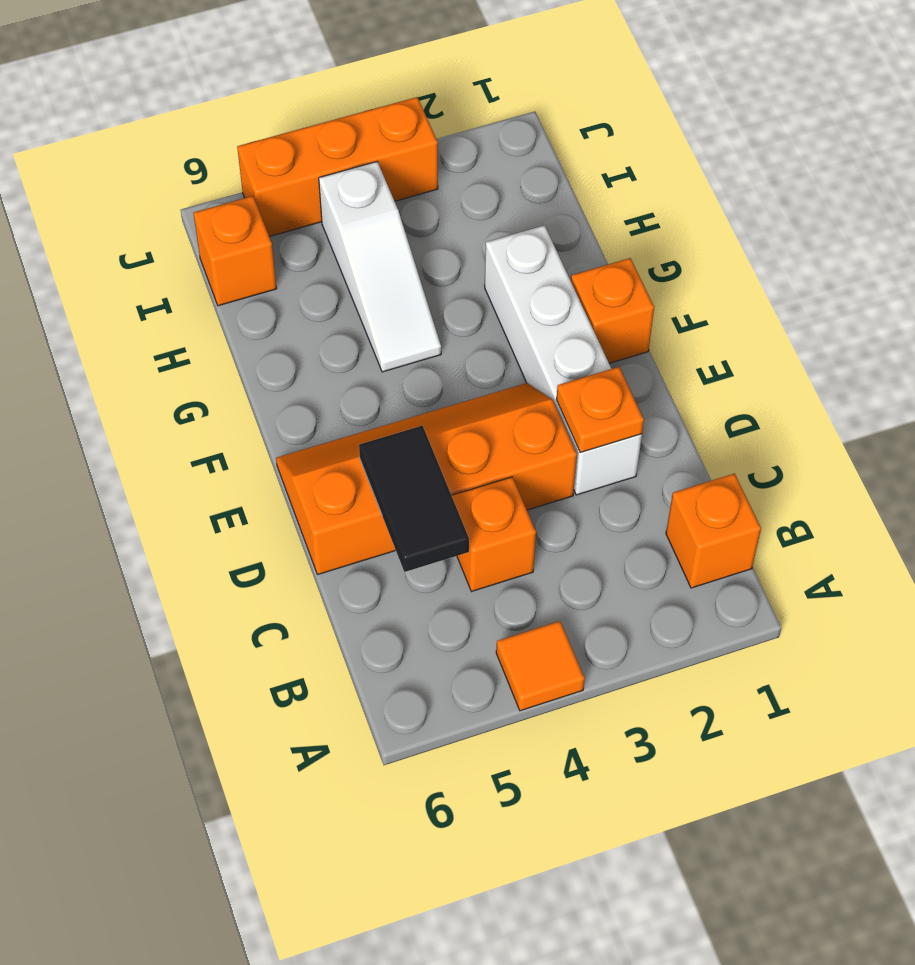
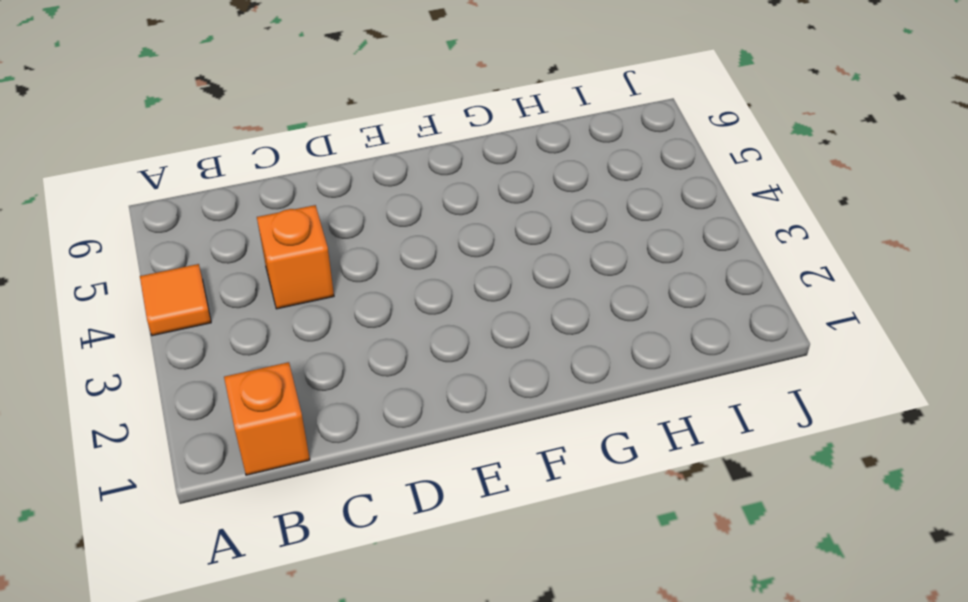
none -> white brick D2:G2 level 1
none -> orange slope D3:E6 level 1 top D

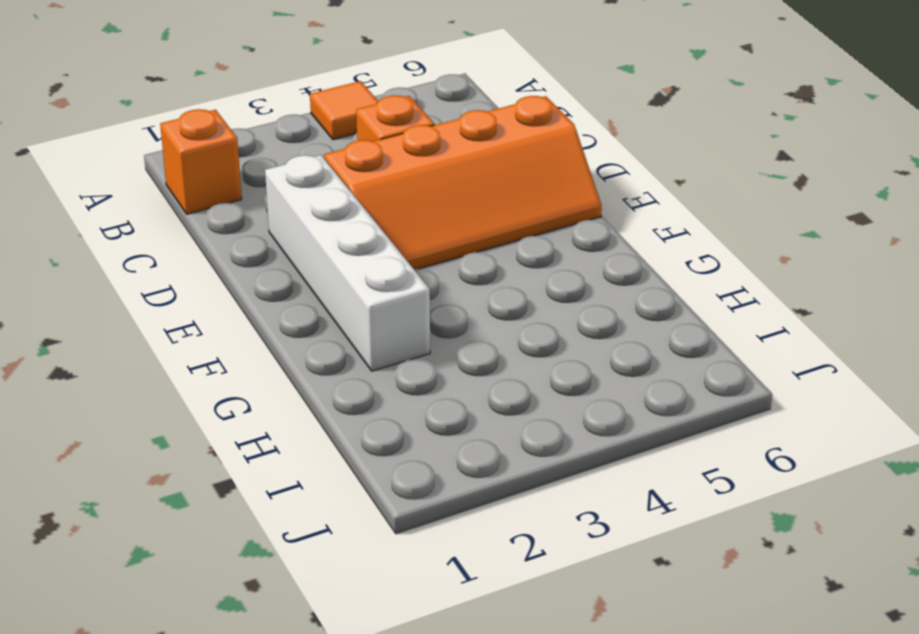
none -> orange brick F1 level 1
none -> white slope G4:I4 level 1 top I

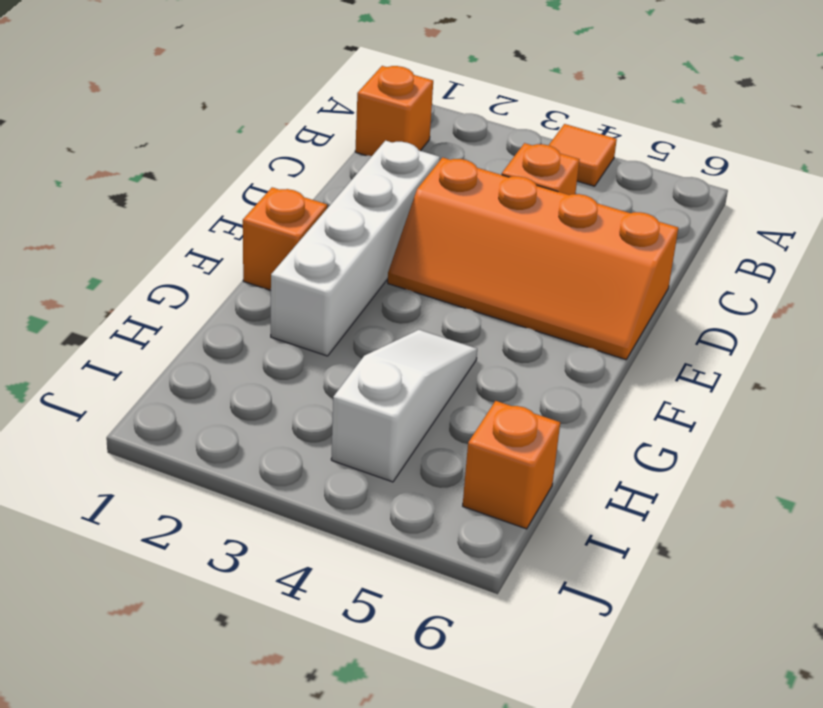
none -> orange brick J3:J5 level 1
none -> black tile C5:D5 level 2

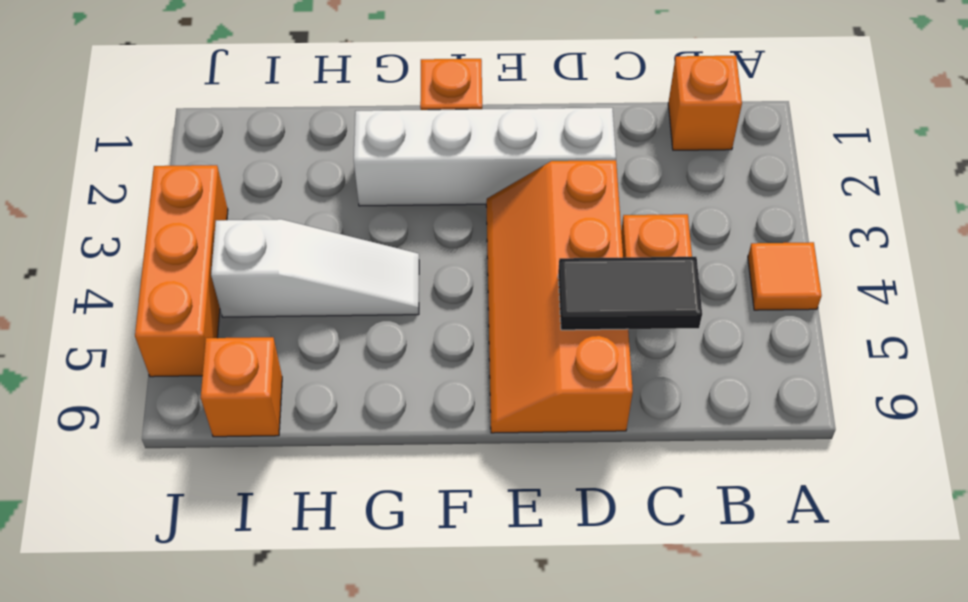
none -> orange plate D2 level 2

